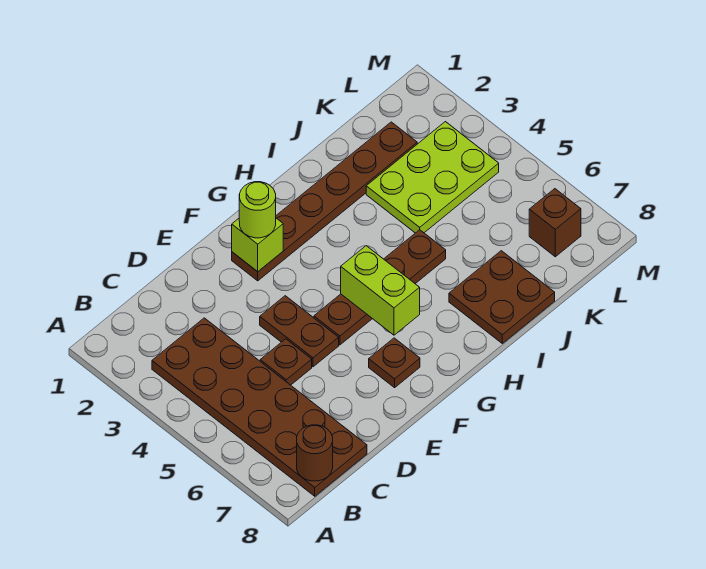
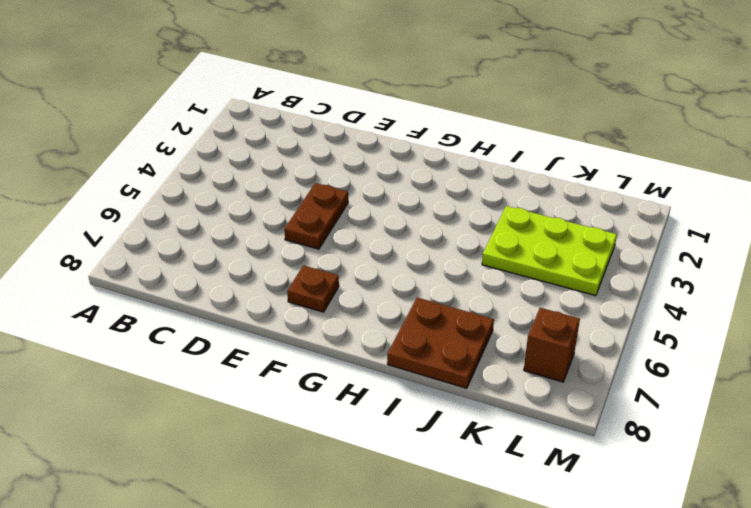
none -> brown plate B3:C8 level 1
none -> brown plate D5 level 1
none -> brown plate F2:K2 level 1

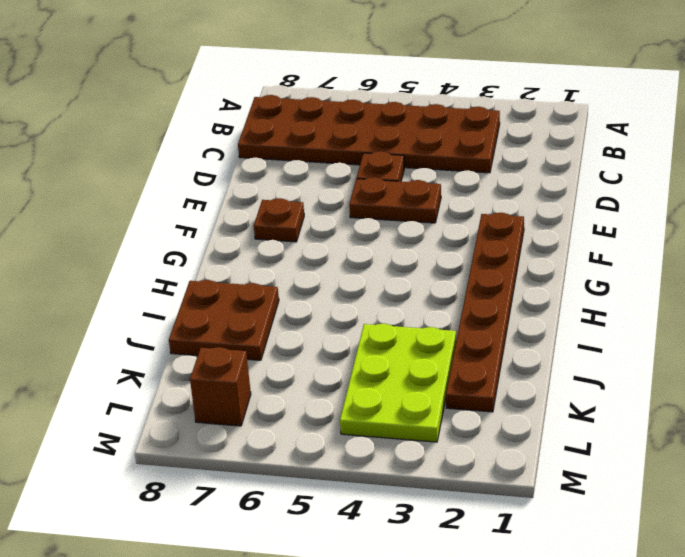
none -> brown plate F5:I5 level 1
none -> brown round brick B8 level 2
none -> lime brick F2 level 2

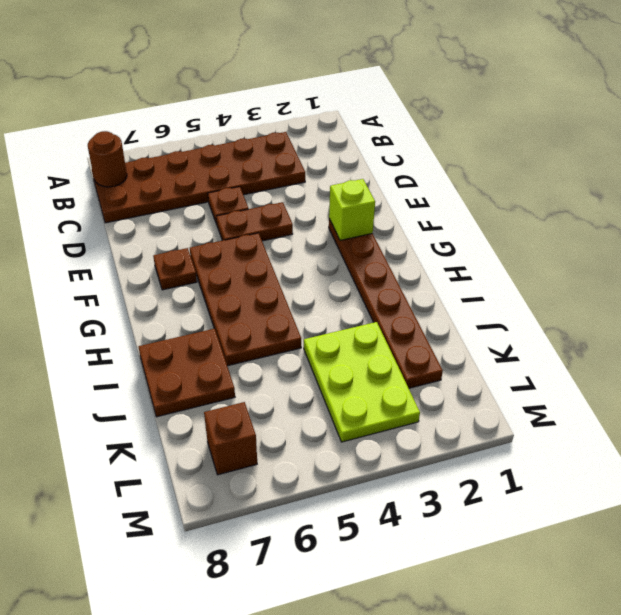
brown plate F5:I6 level 1 -> brown plate F5:I5 level 1
none -> lime brick G5:G6 level 2
none -> lime round brick F2 level 3

